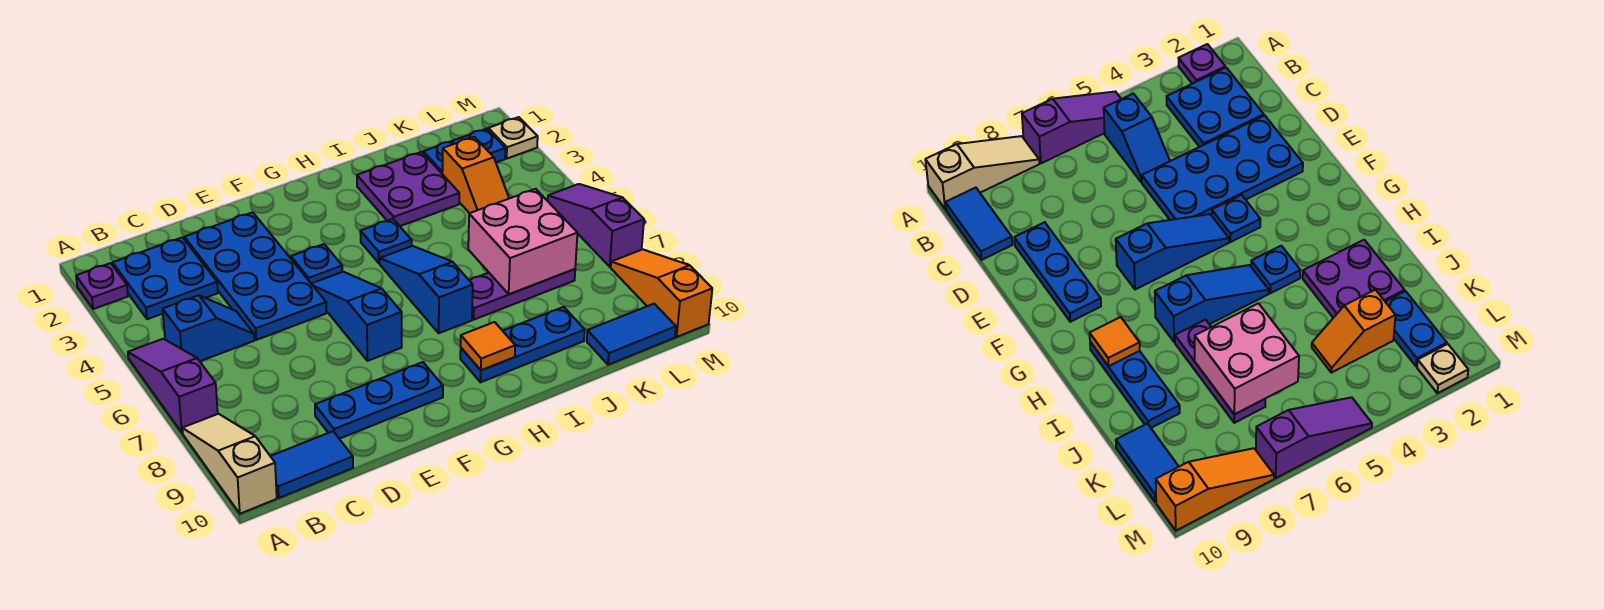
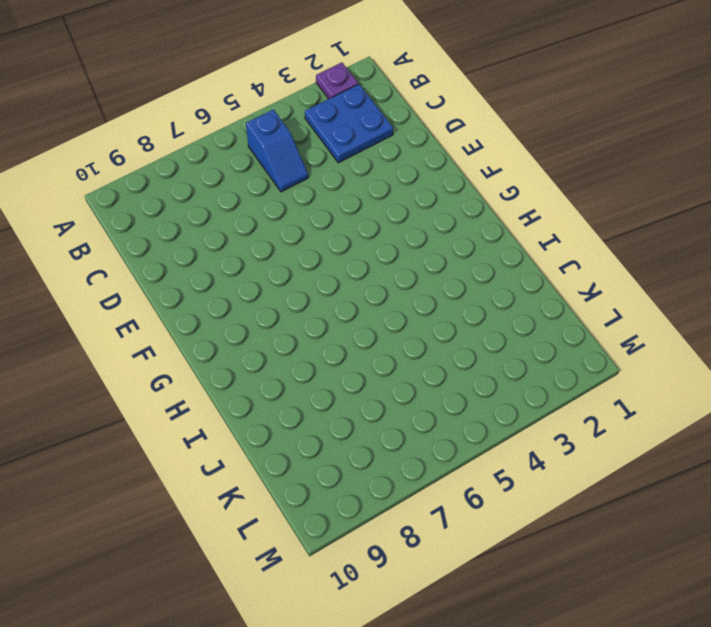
none -> purple slope A5:A7 level 1 top 7
none -> tan slope A8:A10 level 1 top 10
none -> blue tile B10:C10 level 1

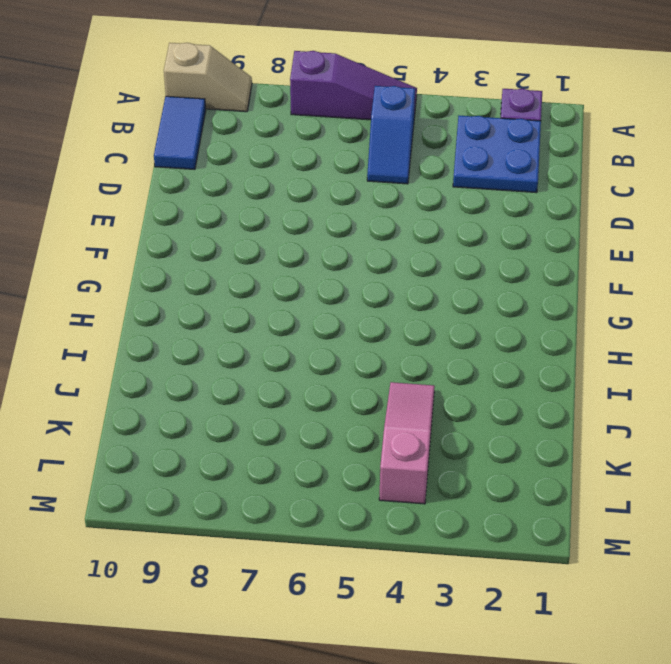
tan slope A9:A10 level 1 top 10 -> tan slope A8:A10 level 1 top 10
pink slope J4:L4 level 1 top L -> orange slope K3:K4 level 1 top 3
none -> blue plate D2:E5 level 1
none -> blue plate D9:F9 level 1
none -> blue plate F4 level 1

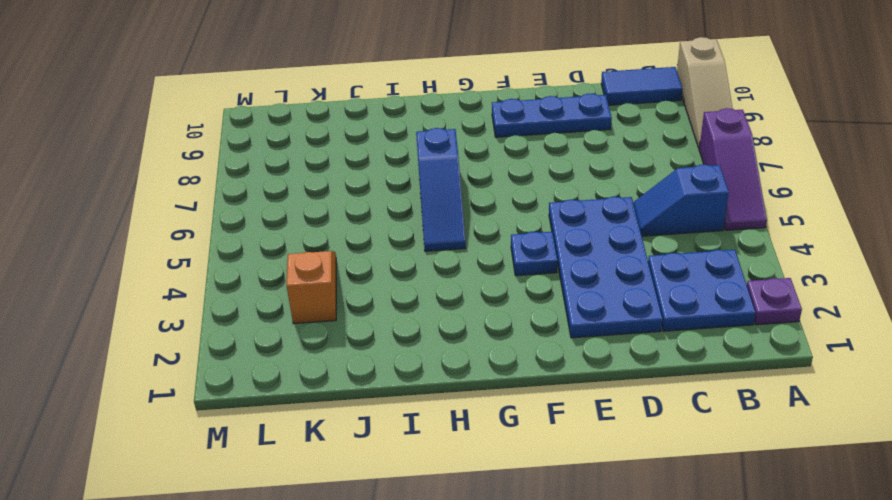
none -> blue slope F5:F7 level 1 top 7
none -> blue plate H4 level 1
none -> blue plate H9:J9 level 1

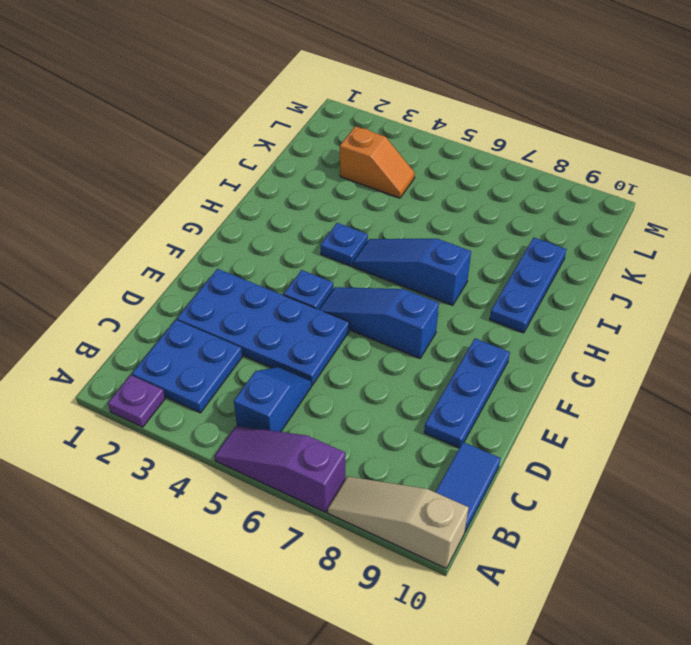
none -> purple plate I2:J3 level 1
none -> purple plate I7:K7 level 1
none -> blue plate K2:L2 level 1

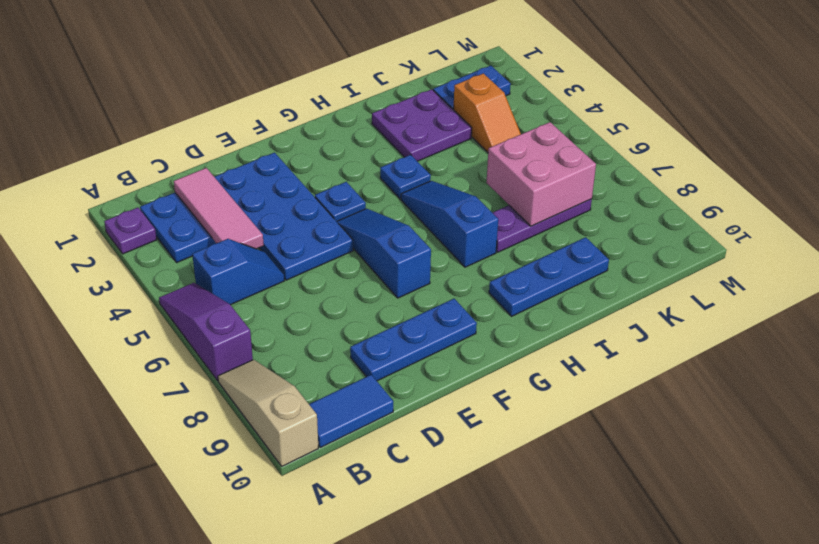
pink tile C2:C4 level 2 -> none
none -> blue tile K10:L10 level 1
none -> tan plate M2 level 1
none -> purple slope M5:M7 level 1 top 7

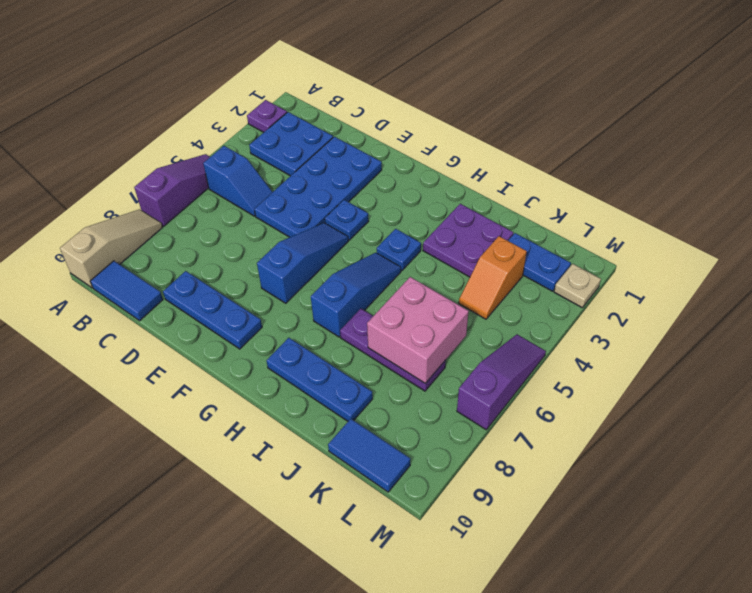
none -> orange slope M8:M10 level 1 top 10
none -> orange tile H9 level 2

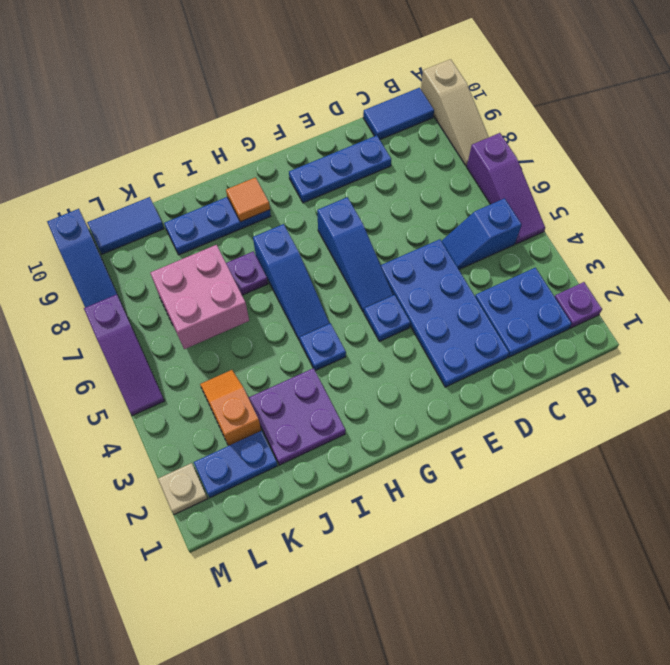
blue slope M8:M10 level 1 top 10 -> orange slope M8:M10 level 1 top 10

